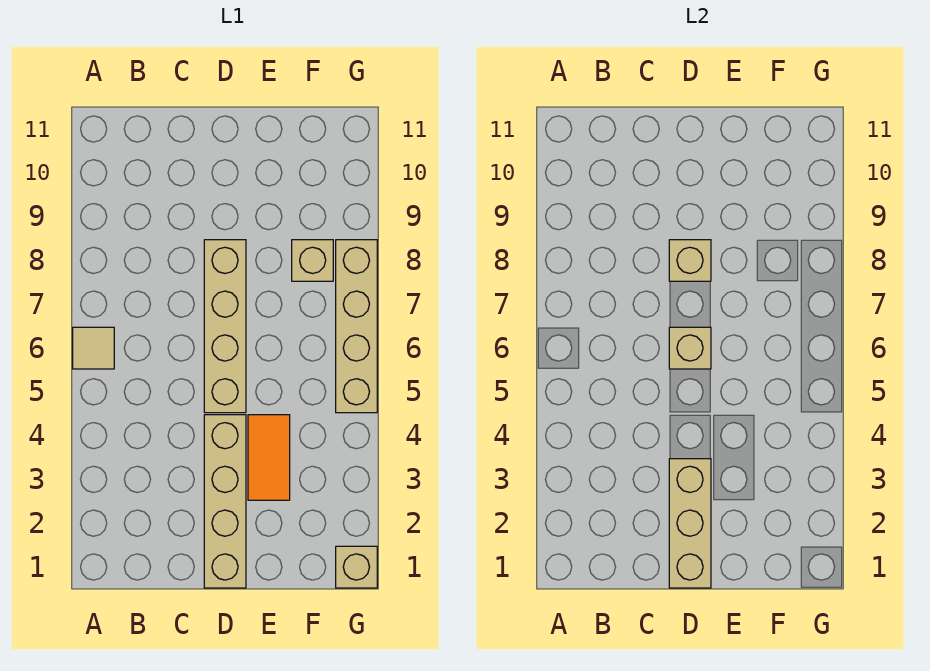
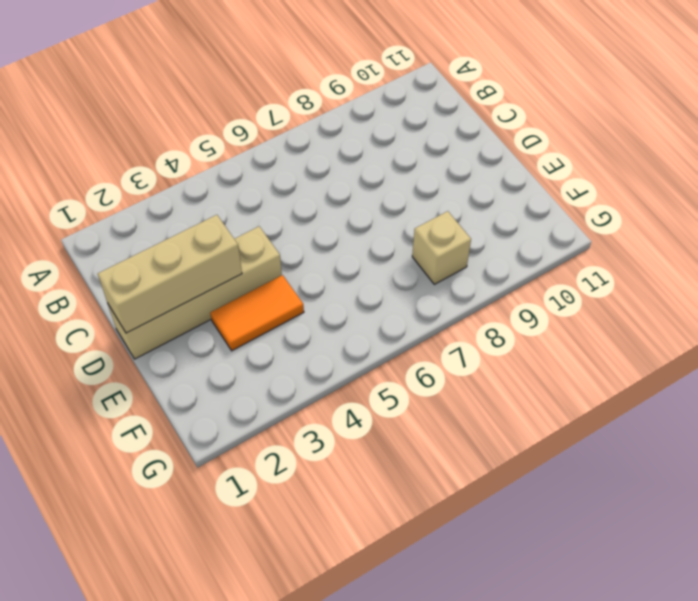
none -> tan tile A6 level 1
none -> tan brick D5:D8 level 1

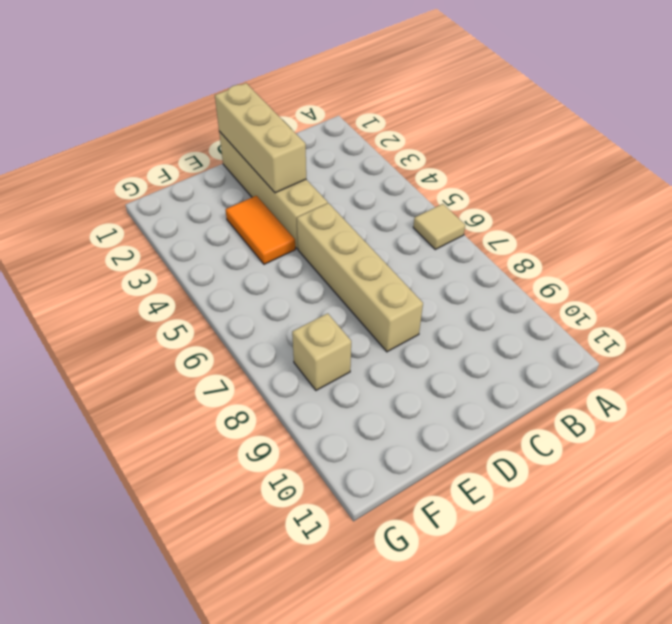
none -> tan brick G1 level 1
none -> tan brick G5:G8 level 1

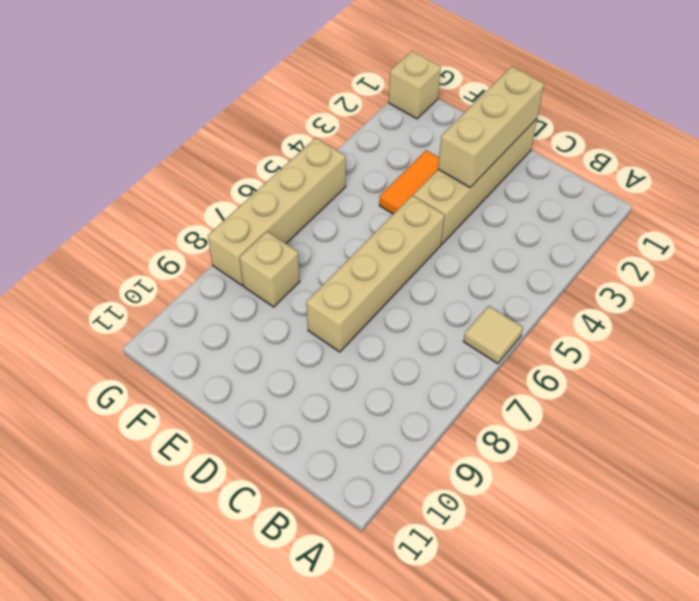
none -> tan brick D6 level 2
none -> tan brick D8 level 2

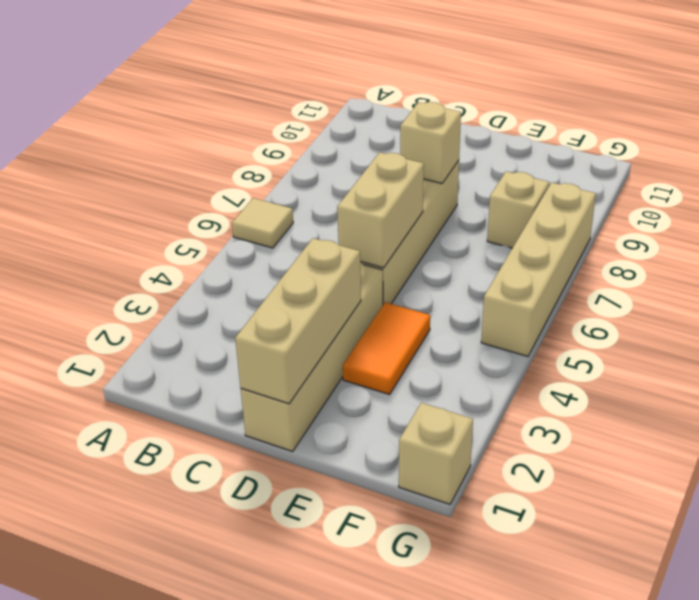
tan brick D5:D6 level 2 -> tan brick D6 level 2

